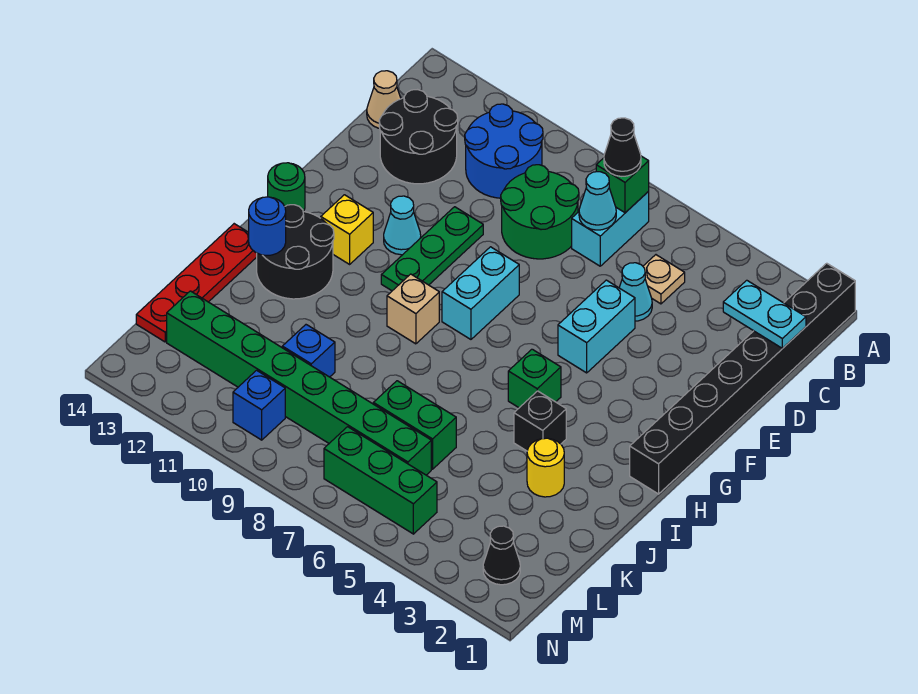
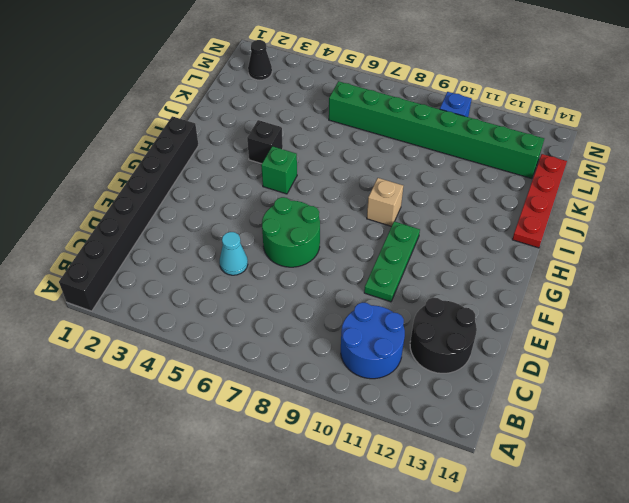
green round brick E6:F7 level 1 -> green round brick C8:D9 level 1
none -> cyan brick B7:C7 level 1
none -> tan plate C5 level 1
none -> tan cone C14 level 1
none -> cyan brick E5:F5 level 1

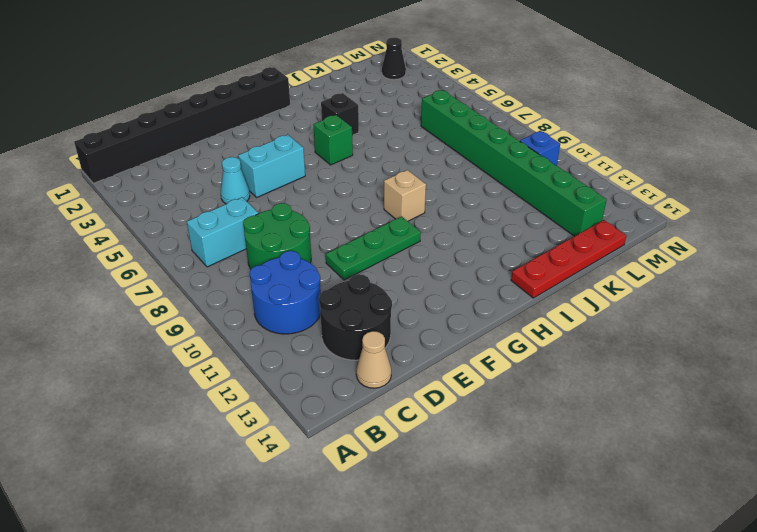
none -> tan plate C5 level 1
none -> cyan brick F8:G8 level 1
none -> cyan cone F11 level 1
none -> yellow brick G12 level 1

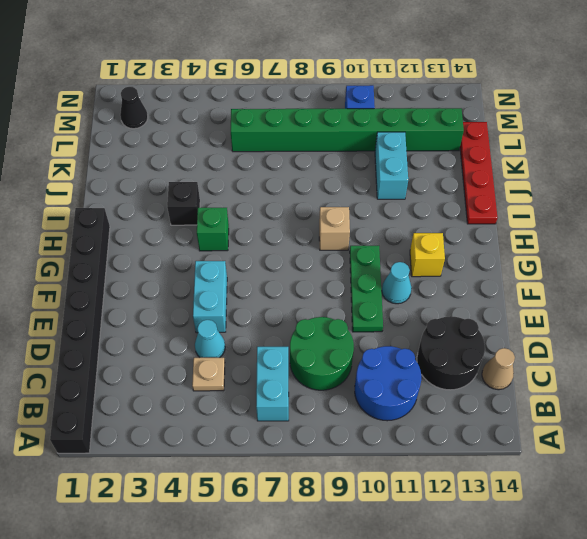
cyan brick J11:K11 level 1 -> cyan brick F8:G8 level 1
none -> green round brick G14 level 1
none -> black round brick H12:I13 level 1
none -> yellow round brick J3 level 1
none -> green brick K6:K7 level 1

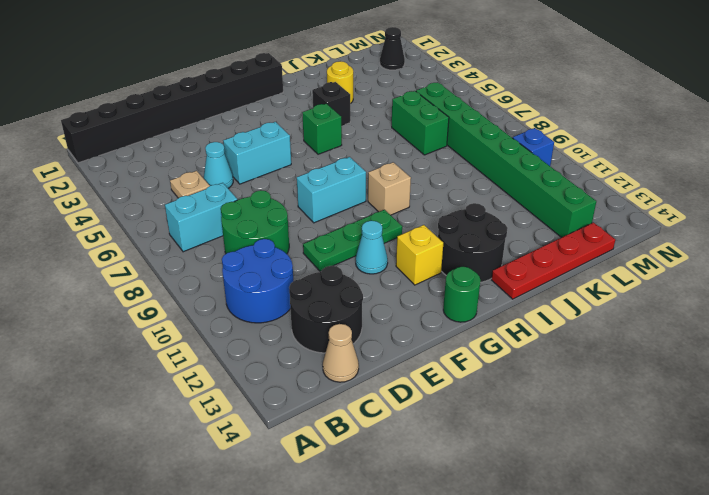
none -> blue brick K10 level 1
none -> green brick M5:M7 level 1
none -> green brick B7 level 2
none -> cyan plate C1:C2 level 2

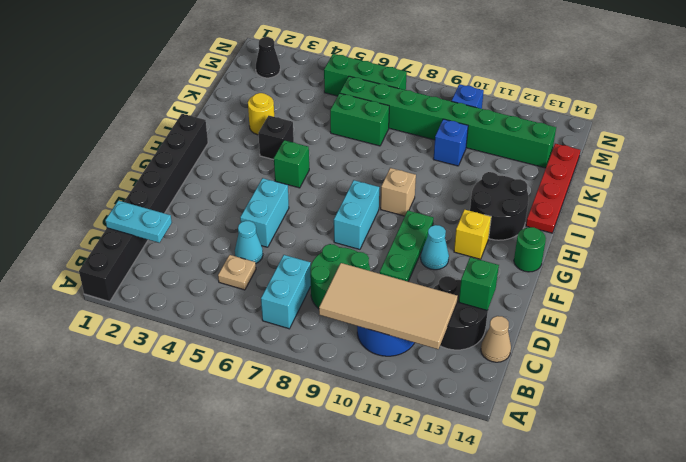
tan tile B9:C12 level 2 -> none
green brick D13 level 2 -> green brick B7 level 2
none -> cyan cone C7 level 2
none -> blue round brick I13 level 2
none -> black cone B7 level 3

